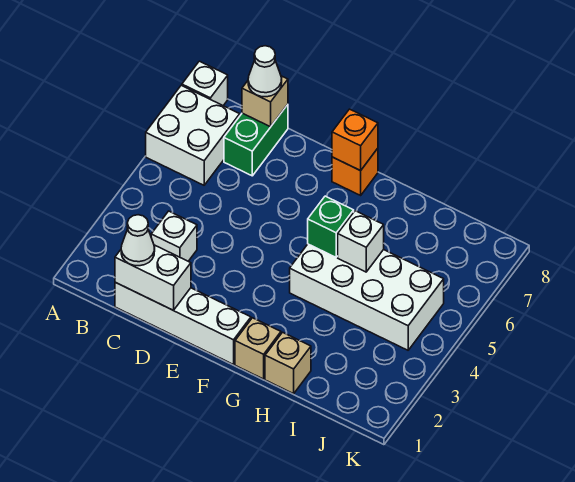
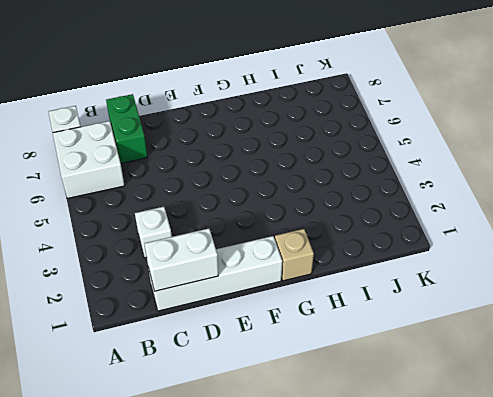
none -> orange brick F8 level 1
none -> white brick G4:J5 level 1
none -> tan brick H1 level 1

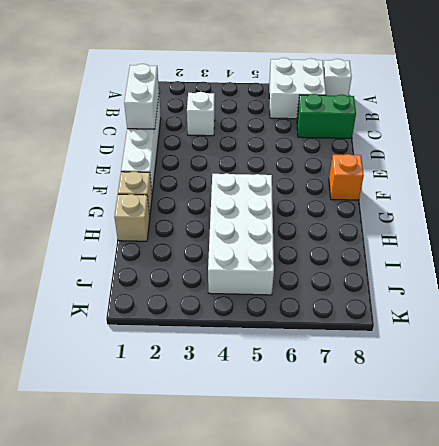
none -> tan brick C8 level 2
none -> orange brick F8 level 2
none -> green brick G5 level 2

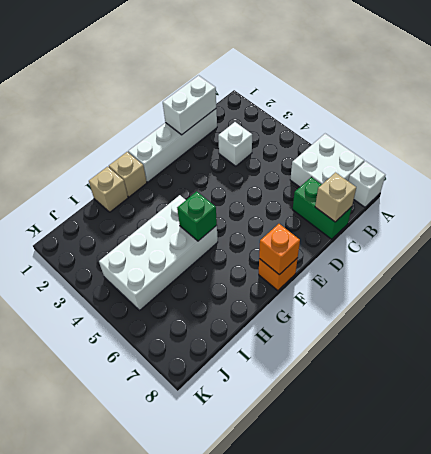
none -> white brick H5 level 2
none -> white cone C1 level 3
none -> white cone C8 level 3

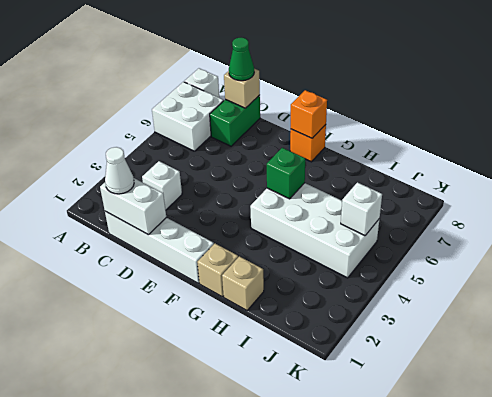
green cone C8 level 3 -> white cone C8 level 3
white brick J5 level 2 -> white brick H5 level 2

